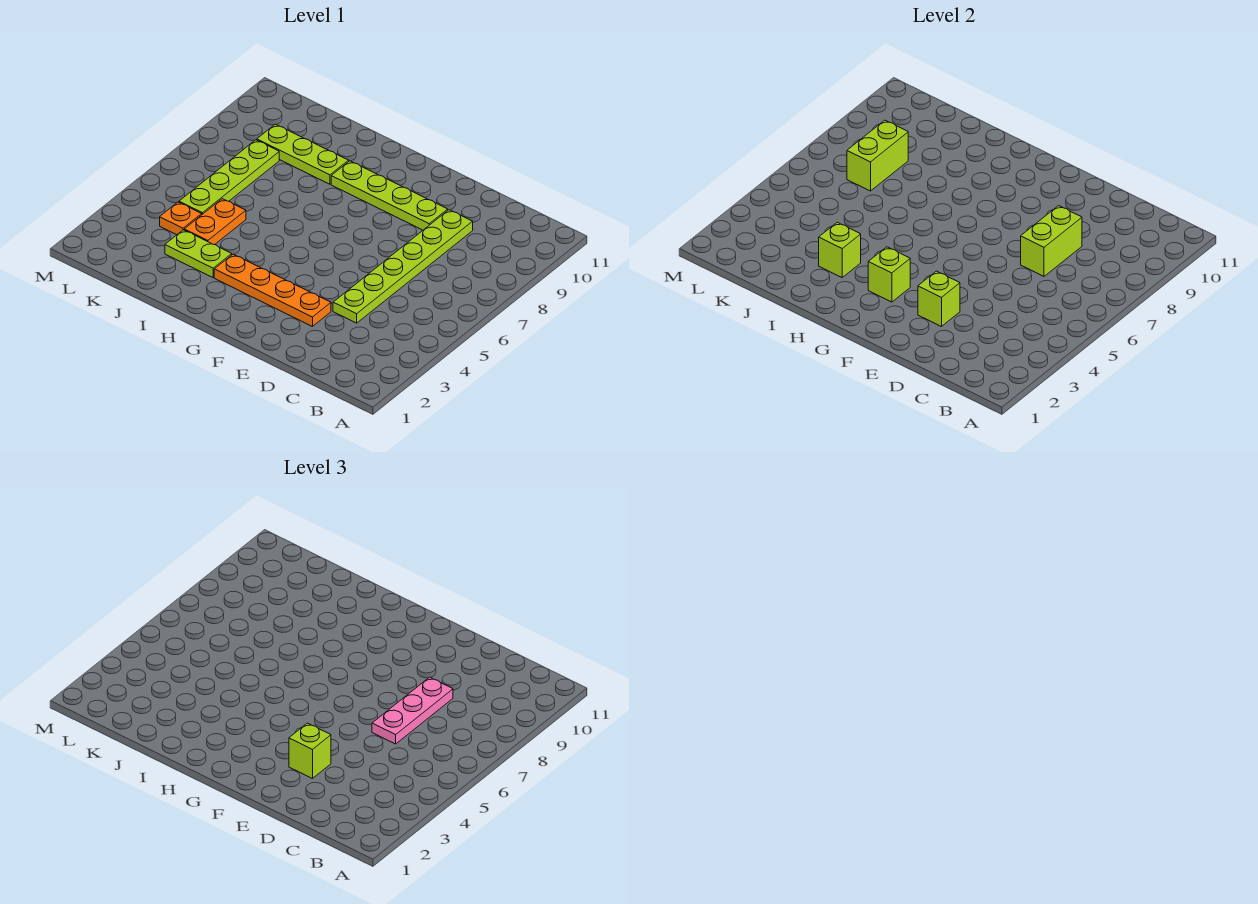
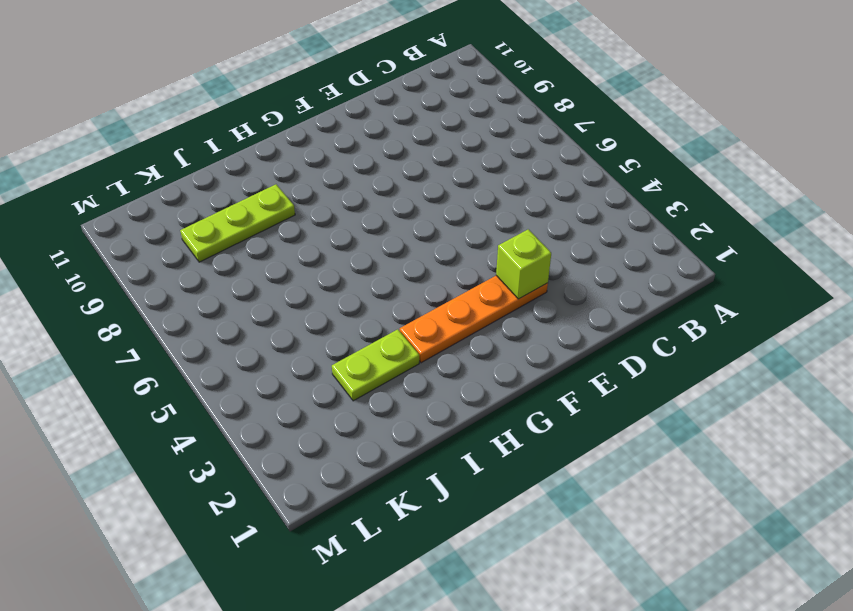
none -> lime plate D4:D9 level 1
none -> lime plate E9:H9 level 1
none -> orange plate J4:J5 level 1

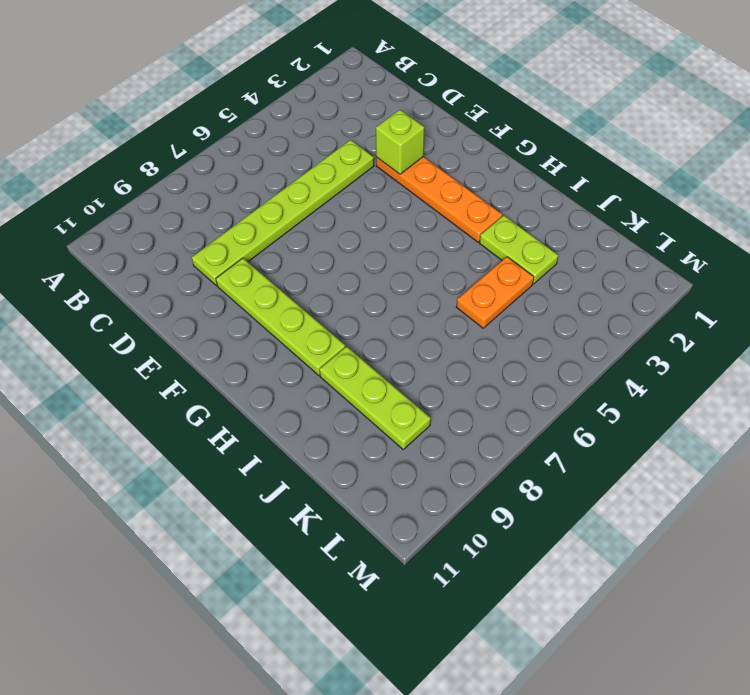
none -> orange plate K4 level 1
none -> lime plate K5:K8 level 1
none -> lime brick D7:D8 level 2

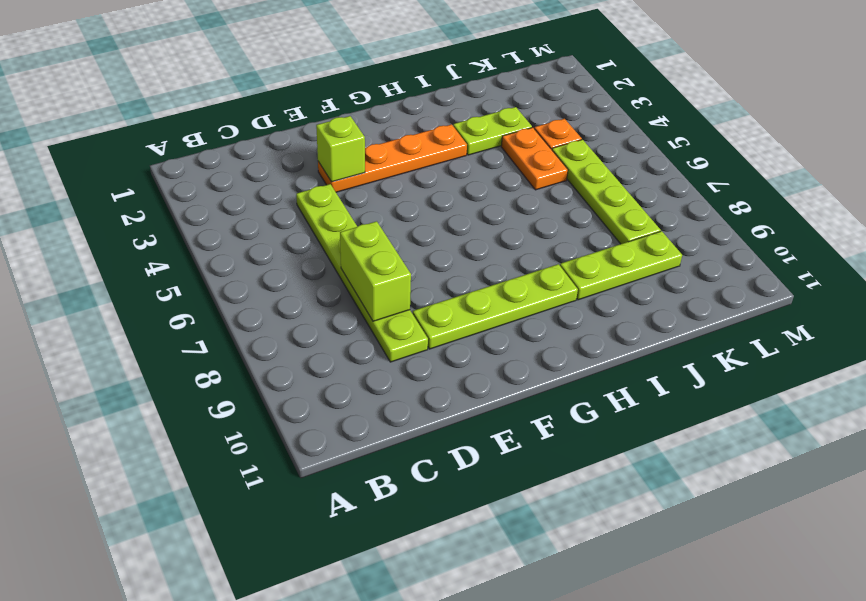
none -> lime brick G3 level 2
none -> lime brick I3 level 2
none -> lime brick K7:K8 level 2

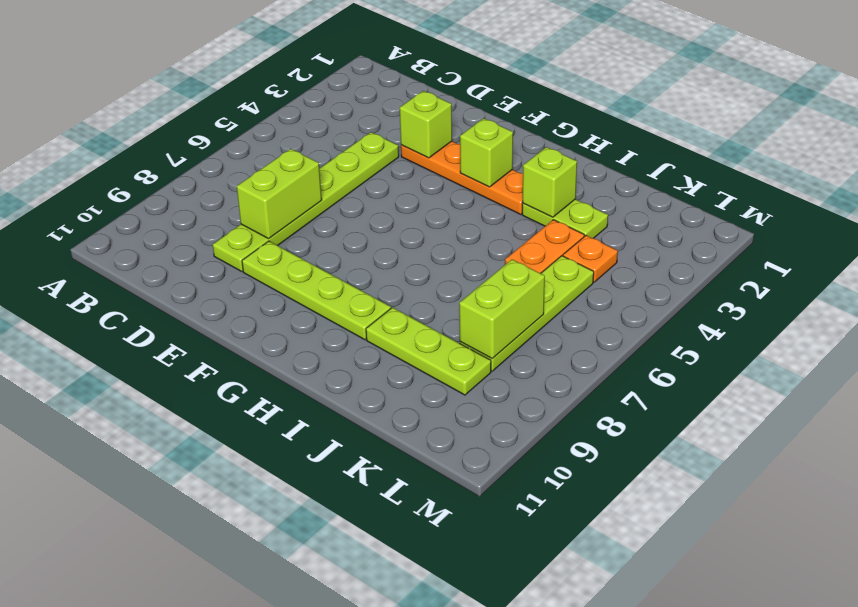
none -> pink plate D6:D8 level 3
none -> lime brick E3 level 3

